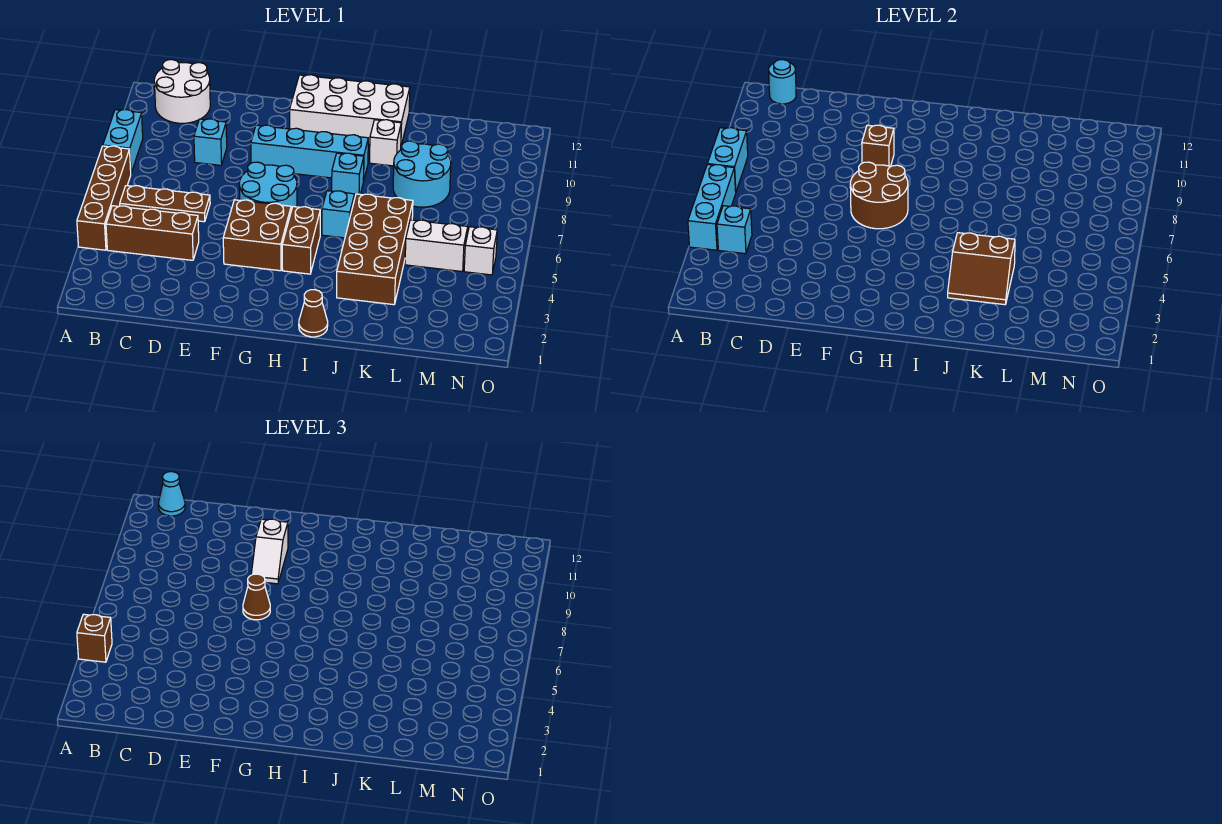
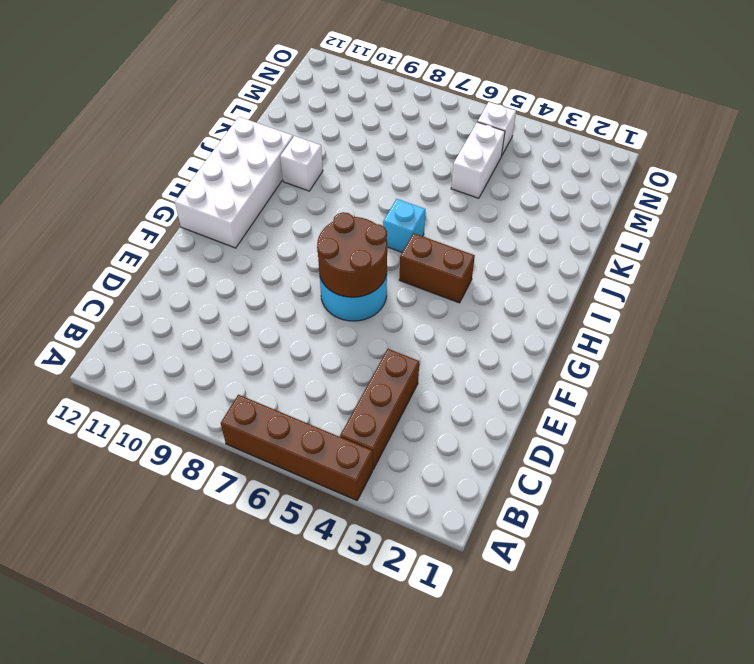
none -> cyan brick A8:A9 level 1
none -> brown plate B6:D6 level 1
none -> white round brick B11:C12 level 1
none -> cyan brick D9 level 1

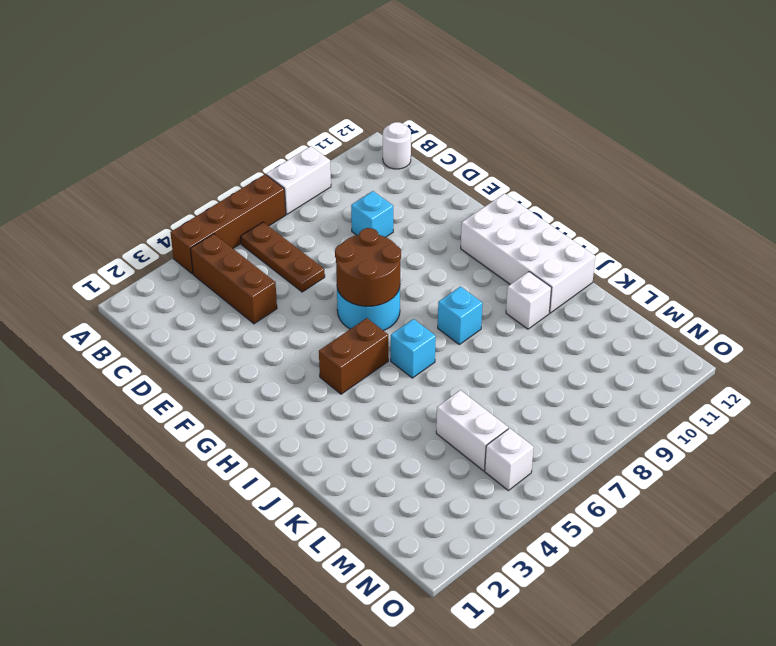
white brick A8:A9 level 1 -> cyan brick A8:A9 level 1
white round brick B12 level 1 -> white round brick B11:C12 level 1
none -> brown brick F4:G5 level 1
none -> cyan brick F9:I9 level 1
none -> brown cone I1 level 1
none -> brown brick J3:K6 level 1

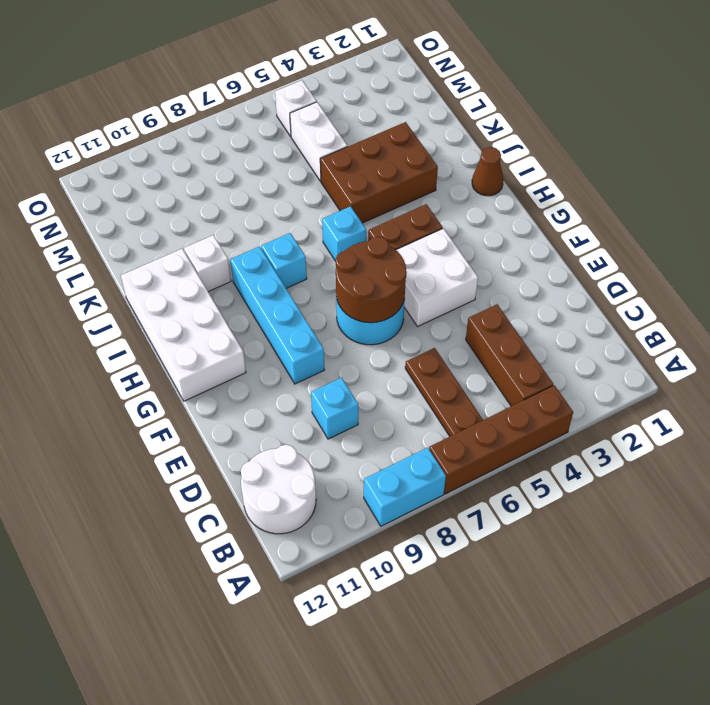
white brick F4:G5 level 1 -> brown brick F4:G5 level 1
brown brick J3:K5 level 1 -> brown brick J3:K6 level 1
none -> cyan round brick K8:L9 level 1
none -> cyan brick A4:A6 level 2
none -> cyan brick A7:A8 level 2
none -> cyan brick B4 level 2

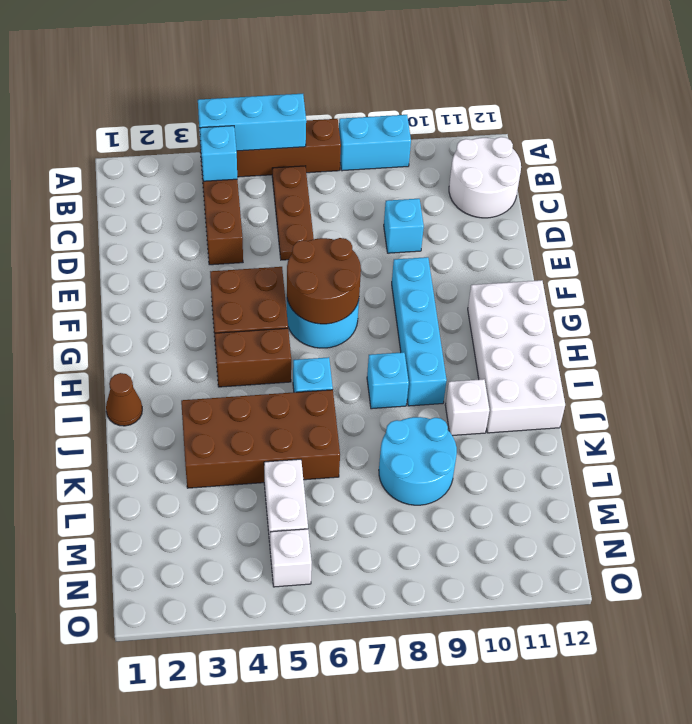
none -> cyan brick A7:A8 level 2
none -> cyan round brick B12 level 2
none -> brown brick F9 level 2
none -> brown slope J3:K4 level 2 top 4

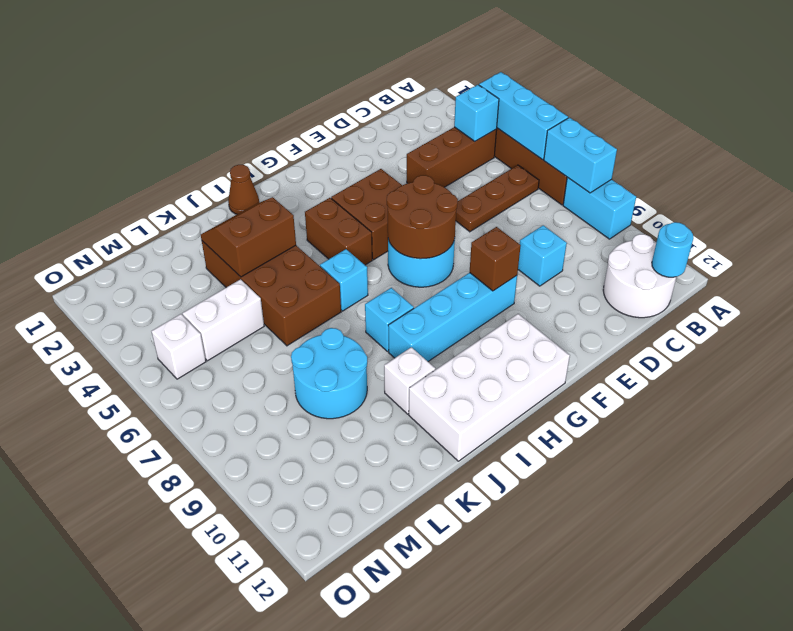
none -> brown brick A4 level 3
none -> cyan cone B12 level 3
none -> brown cone F7 level 3
none -> white slope F9:F10 level 3 top 10

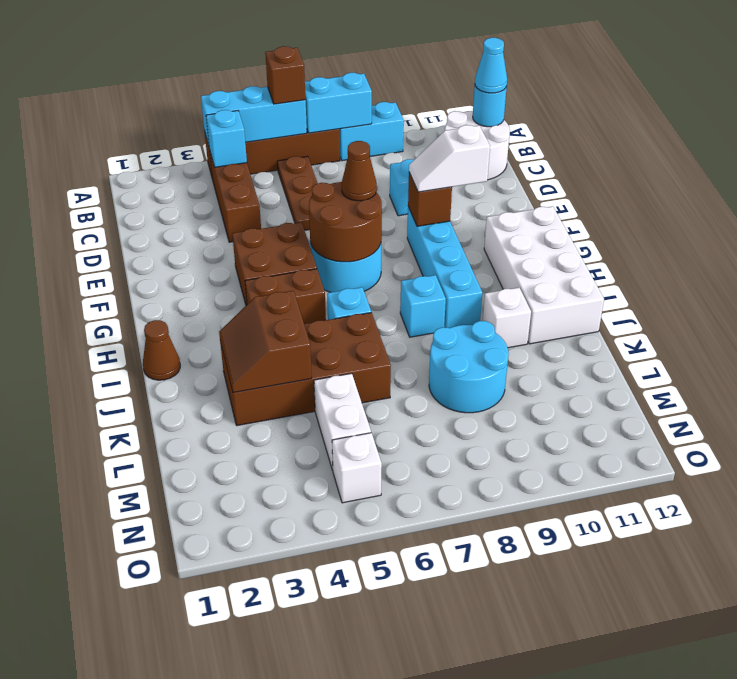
brown brick A6 level 3 -> brown brick A4 level 3

